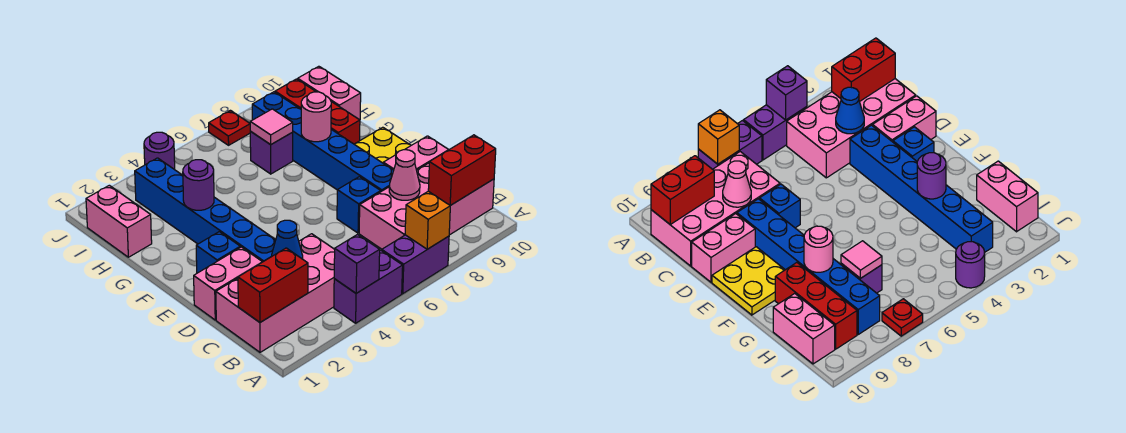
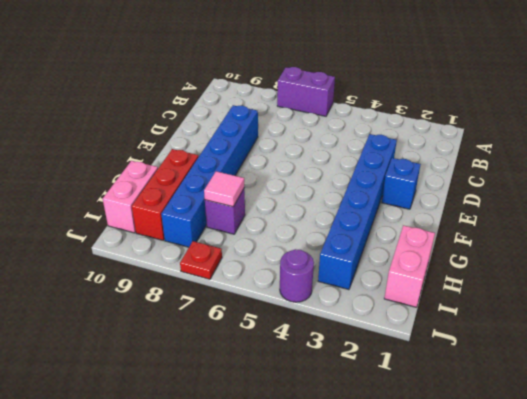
none -> purple brick A4:A5 level 1
none -> pink brick B1:C4 level 1
none -> pink brick B7:C10 level 1

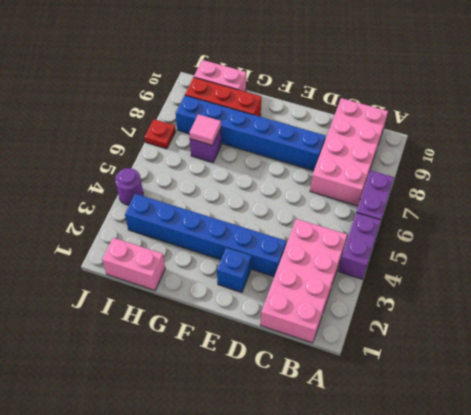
none -> pink brick D1:D2 level 1
none -> blue brick D7 level 1
none -> pink brick D9:D10 level 1

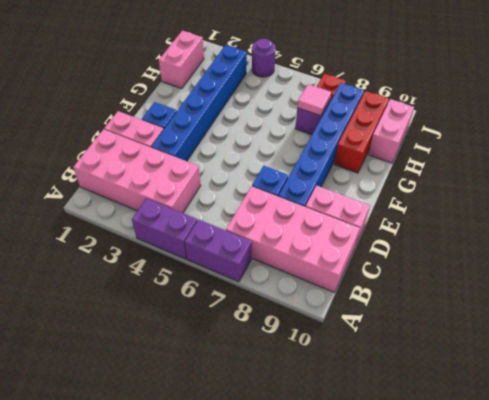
none -> yellow plate E9:F10 level 1
none -> purple brick A4 level 2
none -> orange brick A7 level 2

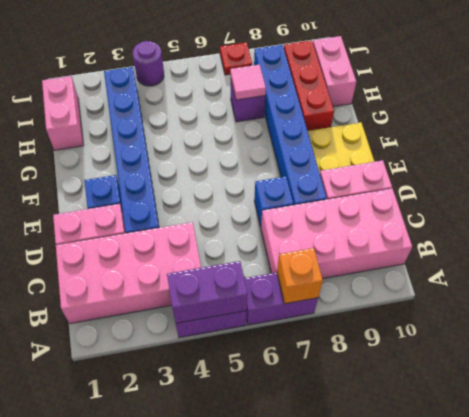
purple brick A4:A5 level 2 -> purple brick A4 level 2
none -> red brick B1:B2 level 2
none -> red brick B9:B10 level 2
none -> blue cone C3 level 2

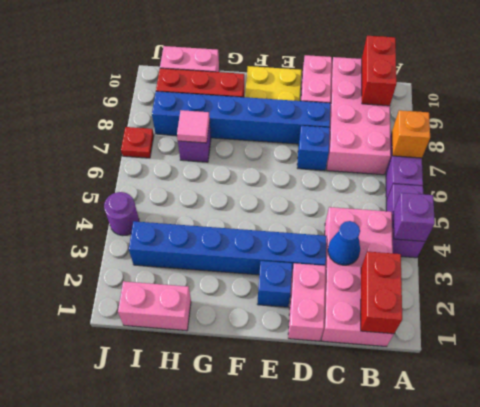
none -> pink cone C8 level 2
none -> purple round brick G3 level 2
none -> pink round brick G8 level 2

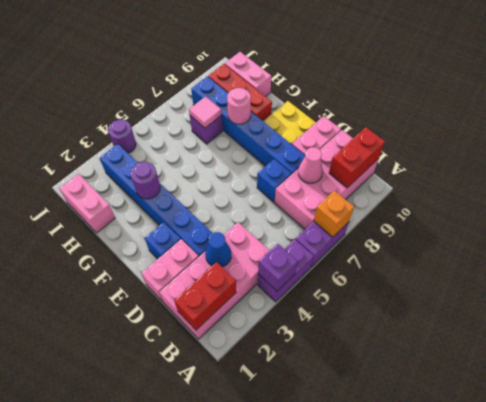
none -> red plate J7 level 1

